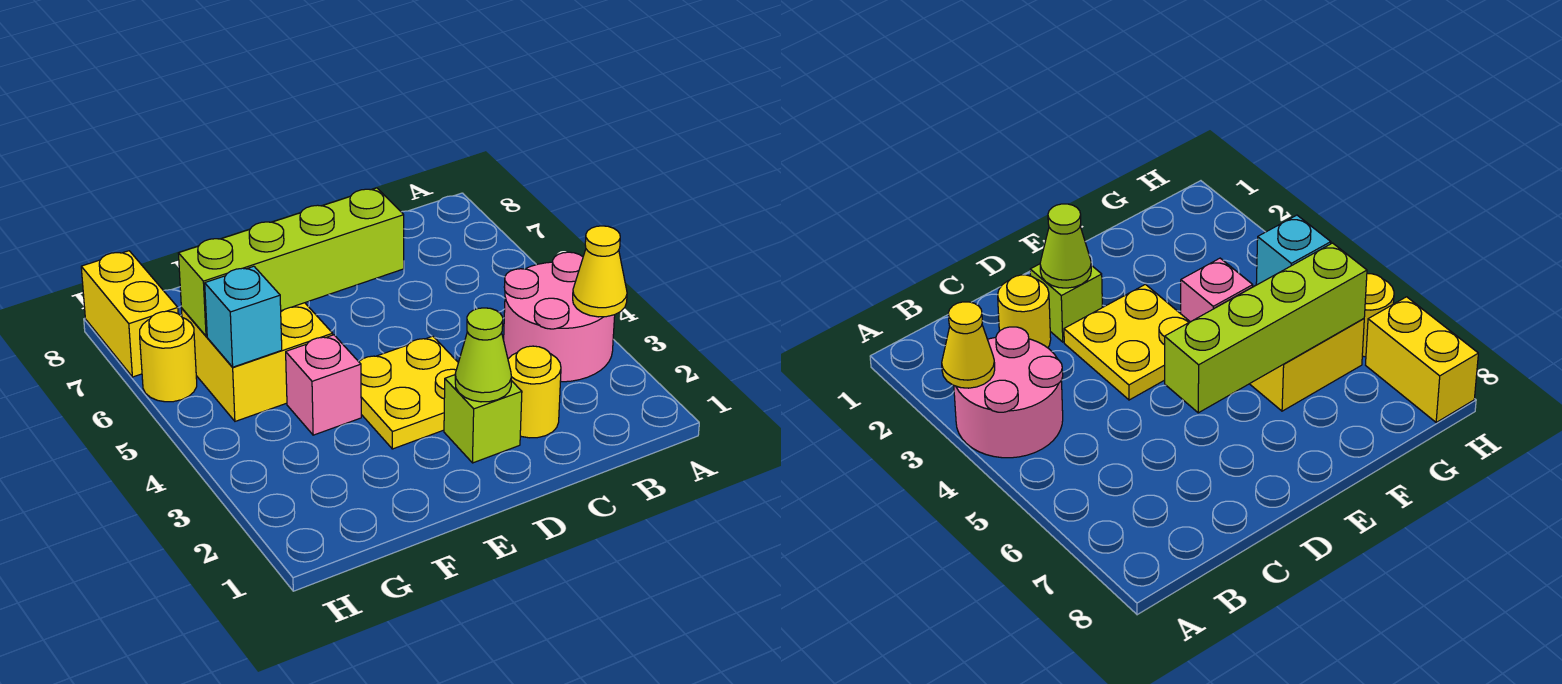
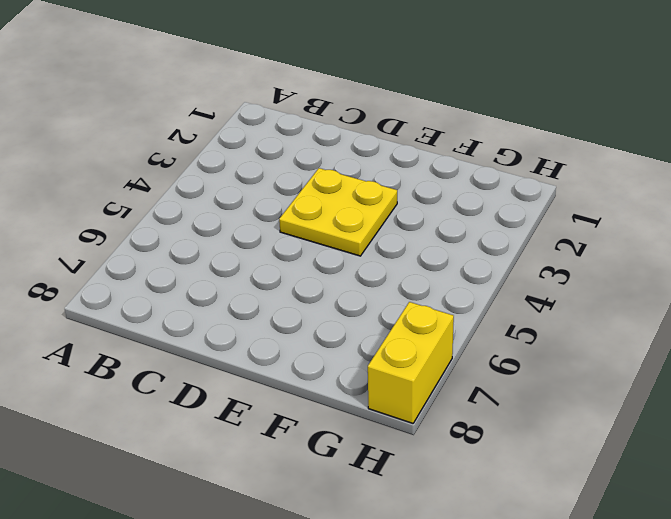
none -> pink round brick A3:B4 level 1
none -> yellow round brick C2 level 1
none -> lime brick D2 level 1

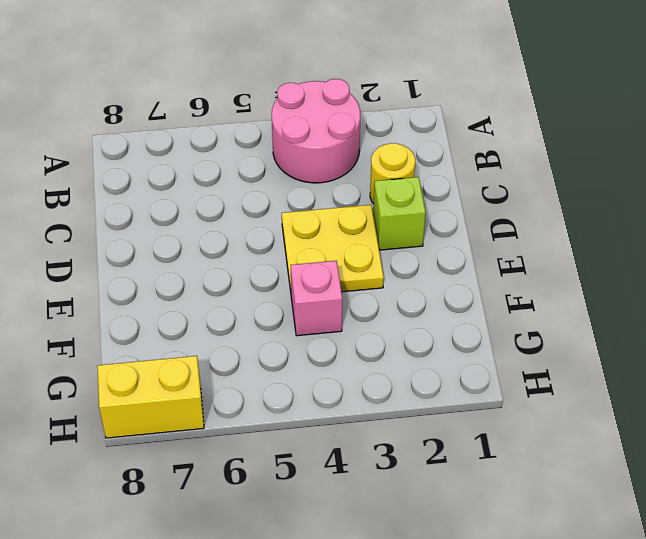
none -> yellow brick F5:G6 level 1
none -> yellow round brick H6 level 1
none -> yellow cone A3 level 2

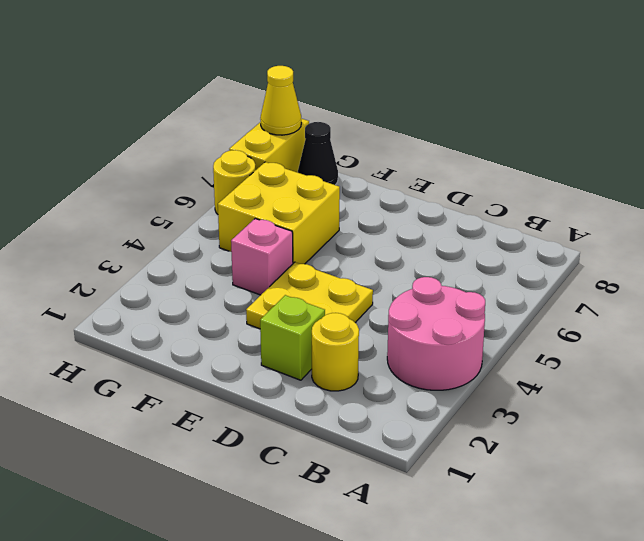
black cone G8 level 1 -> none
yellow cone H8 level 2 -> yellow cone A3 level 2
none -> lime cone D2 level 2
none -> lime brick D6:G6 level 2
none -> cyan brick G5 level 2

